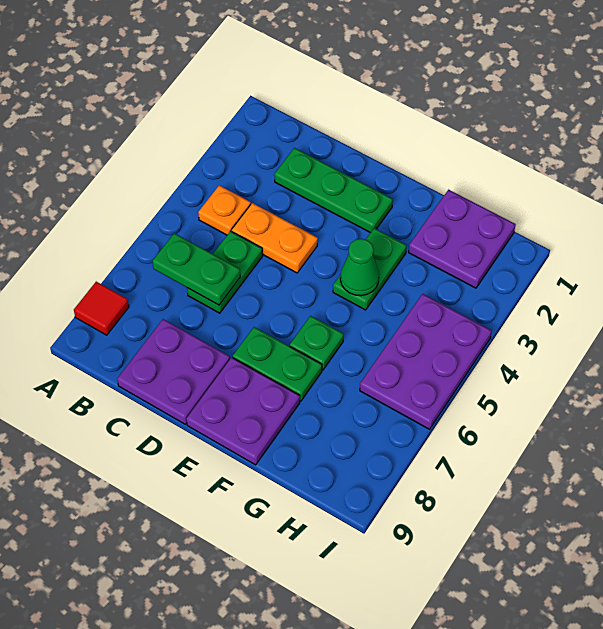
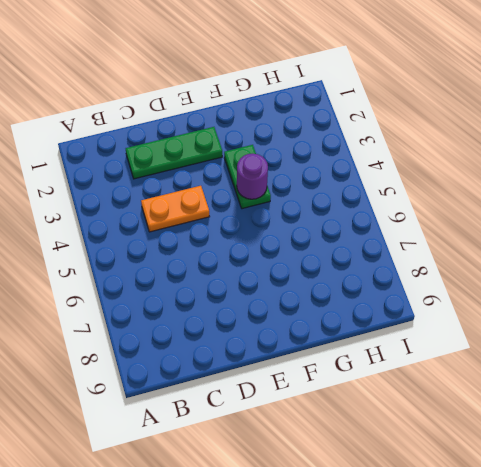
purple round brick F4 level 2 -> green cone F4 level 2
none -> red tile A8 level 1
none -> orange plate B4 level 1
none -> green plate C5:C6 level 1

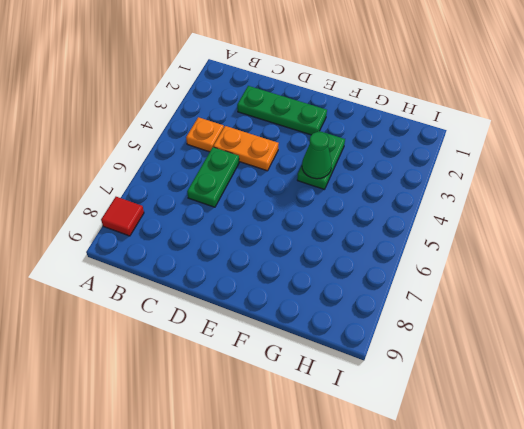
none -> purple plate C8:D9 level 1
none -> green plate E7:F7 level 1
none -> purple plate E8:F9 level 1

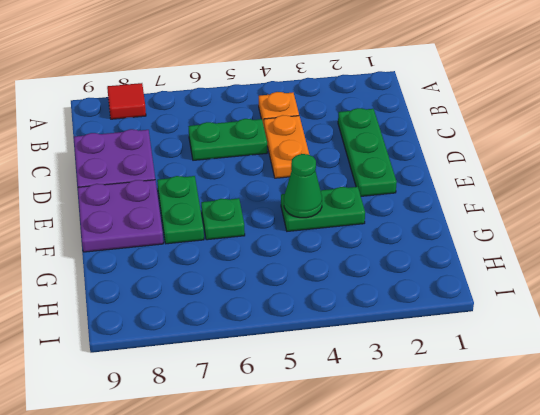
none -> purple plate G1:H2 level 1
none -> purple plate H4:I6 level 1
none -> green plate B6:C6 level 2

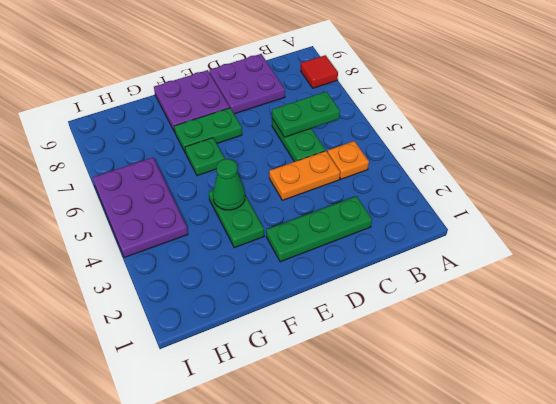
none -> purple plate G1:H2 level 1

